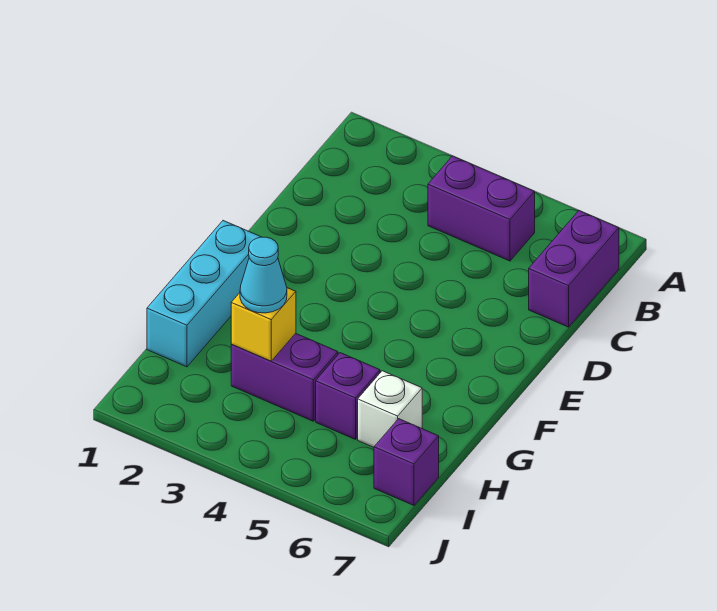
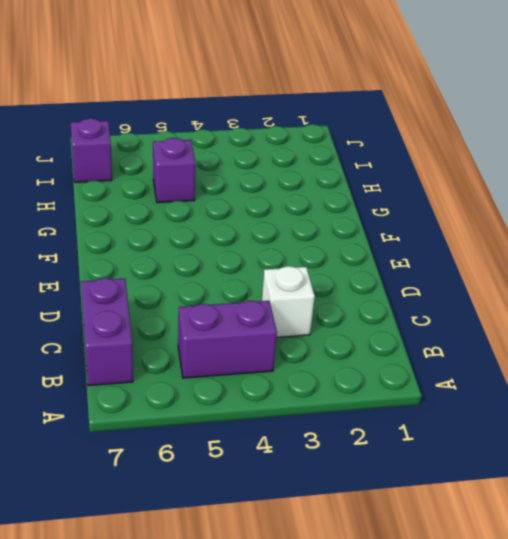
white brick C3 level 1 -> white brick H6 level 1
none -> cyan brick F1:H1 level 1
none -> purple brick H3:H4 level 1

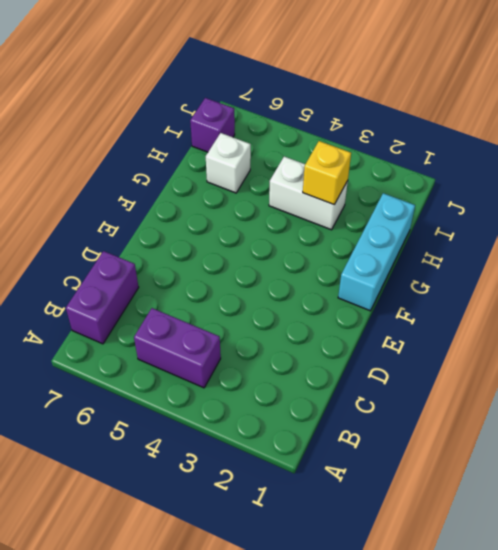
white brick H3:H4 level 1 -> purple brick H3:H4 level 1
none -> purple brick H5 level 1
none -> cyan cone H3 level 3

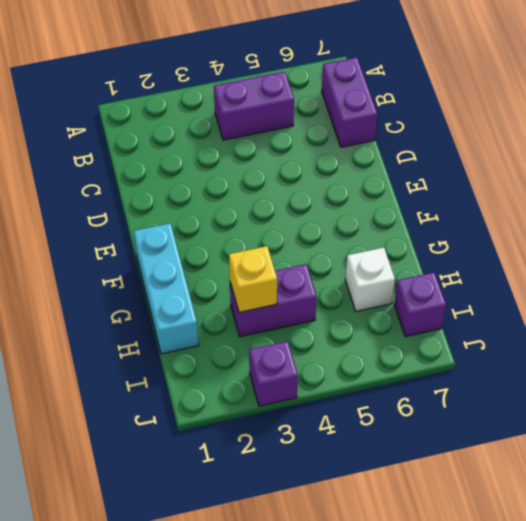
purple brick J3 level 1 -> purple brick H5 level 1
none -> cyan cone H3 level 3

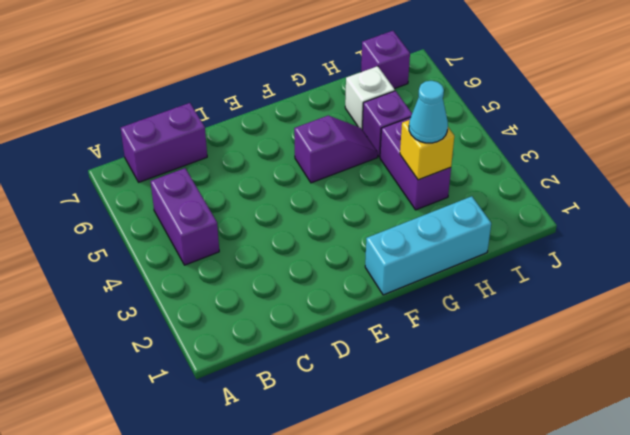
purple slope F5:G5 level 1 top F -> none

